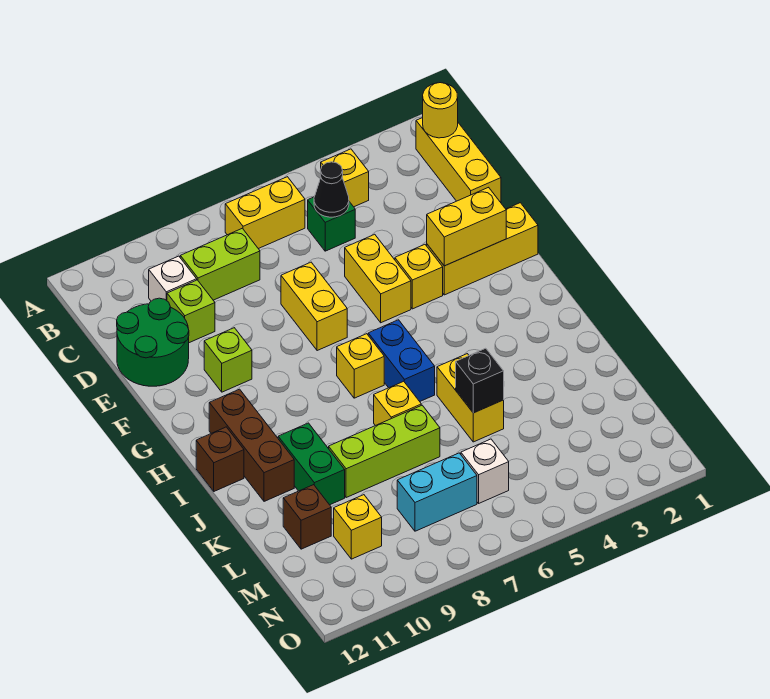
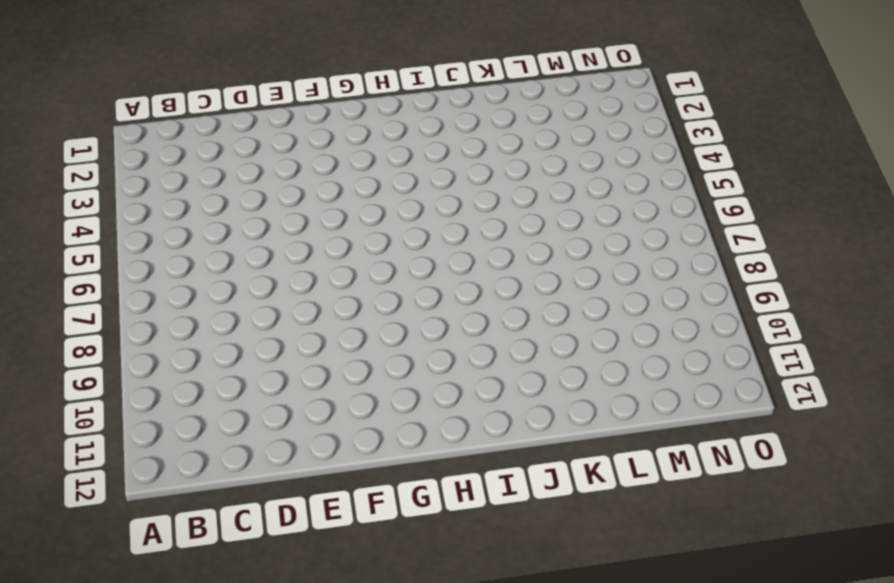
none -> yellow brick B1:D1 level 1
none -> yellow brick B4 level 1
none -> yellow brick B6:B7 level 1

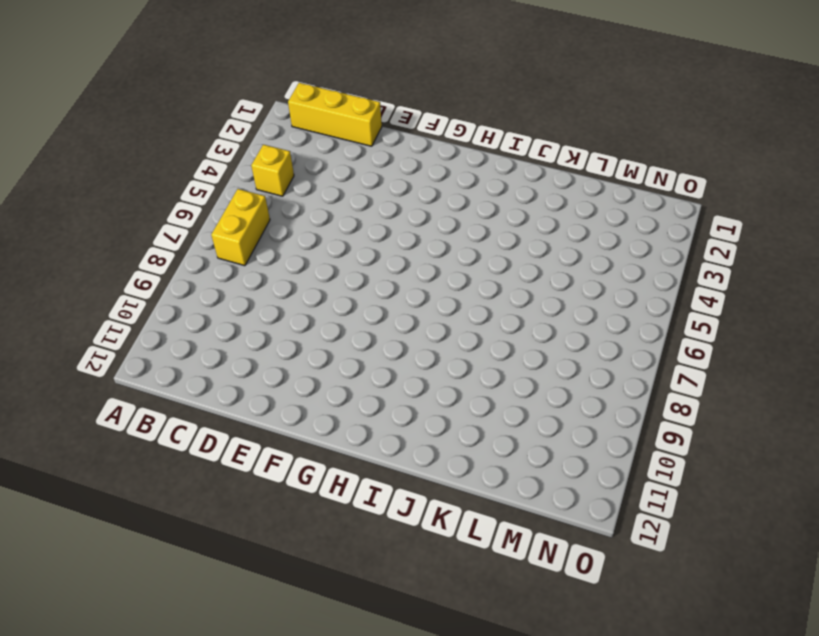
none -> green brick C5 level 1
none -> lime brick C8:C9 level 1
none -> white brick C10 level 1

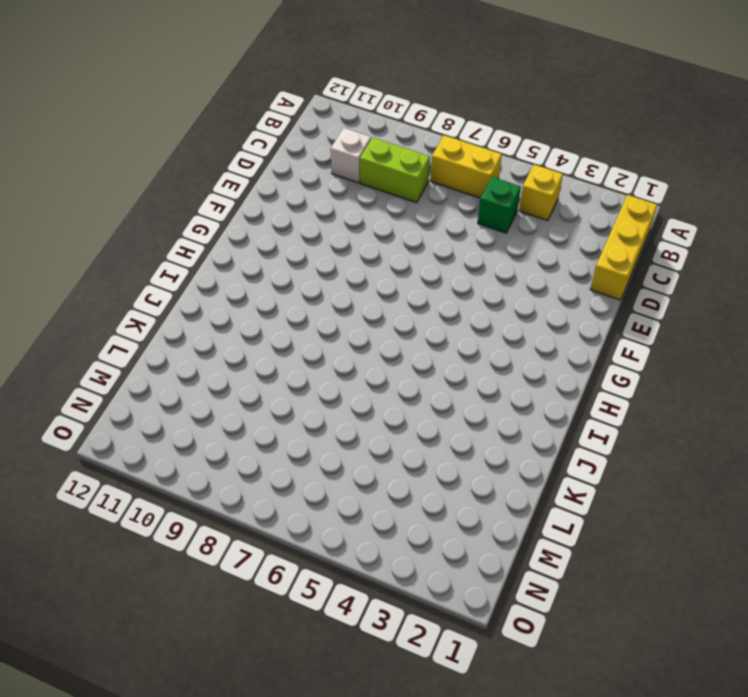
none -> lime brick D10 level 1
none -> green round brick D11:E12 level 1
none -> yellow brick E5:F5 level 1

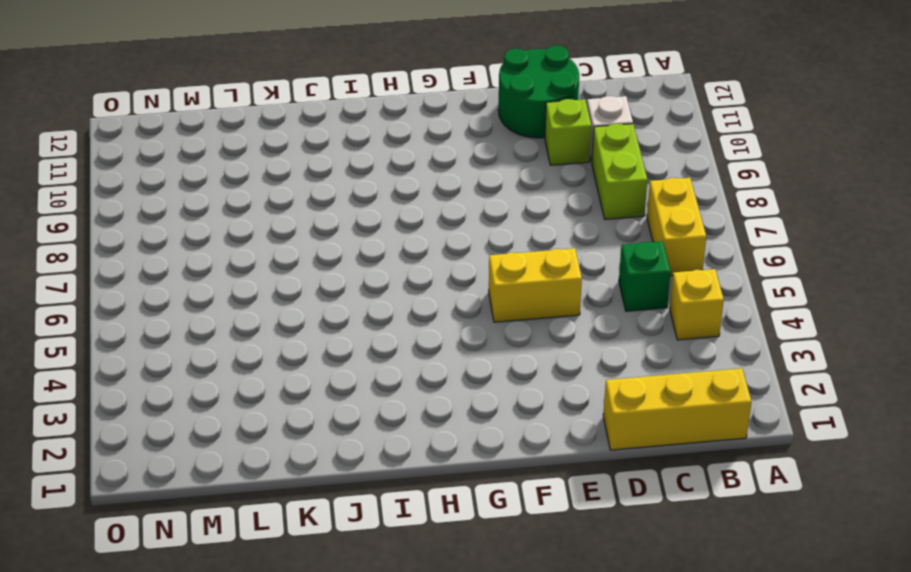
none -> yellow brick E7:F7 level 1
none -> yellow brick F1:F3 level 1
none -> yellow brick F4 level 1

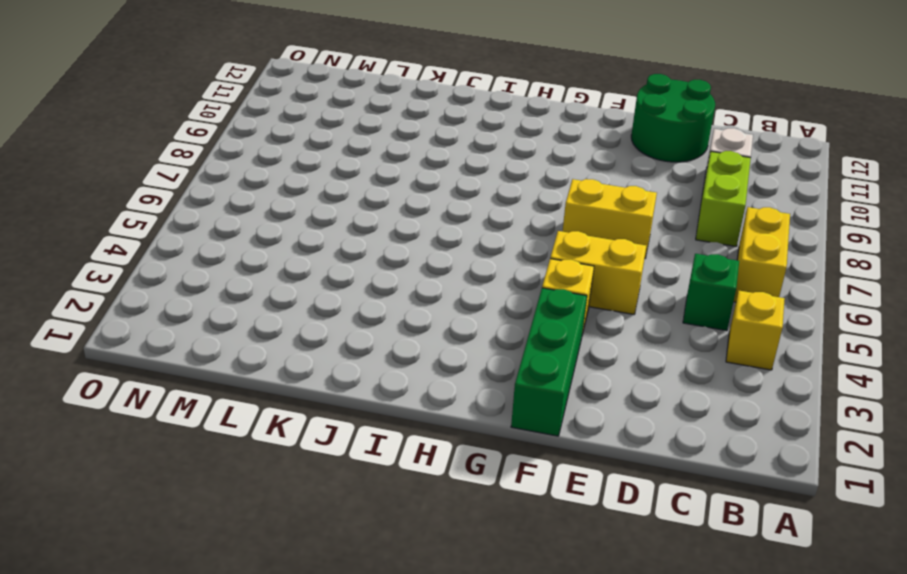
green brick F1:F3 level 1 -> yellow brick F1:F3 level 1
none -> yellow brick B1:D1 level 1
none -> lime brick D10 level 1
none -> lime brick F10 level 1

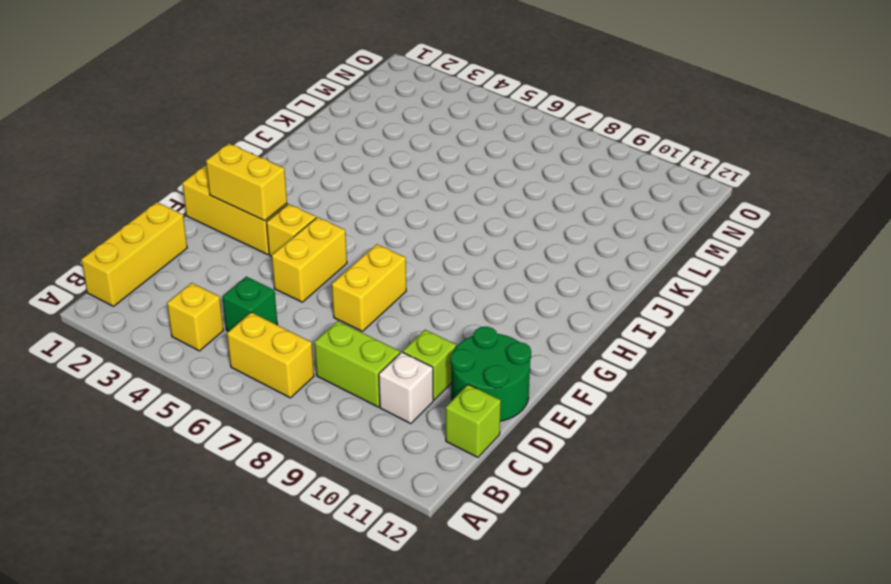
lime brick C12 level 1 -> lime brick F10 level 1
none -> blue brick H6:I6 level 1
none -> yellow brick H7 level 1
none -> brown brick H11:J11 level 1

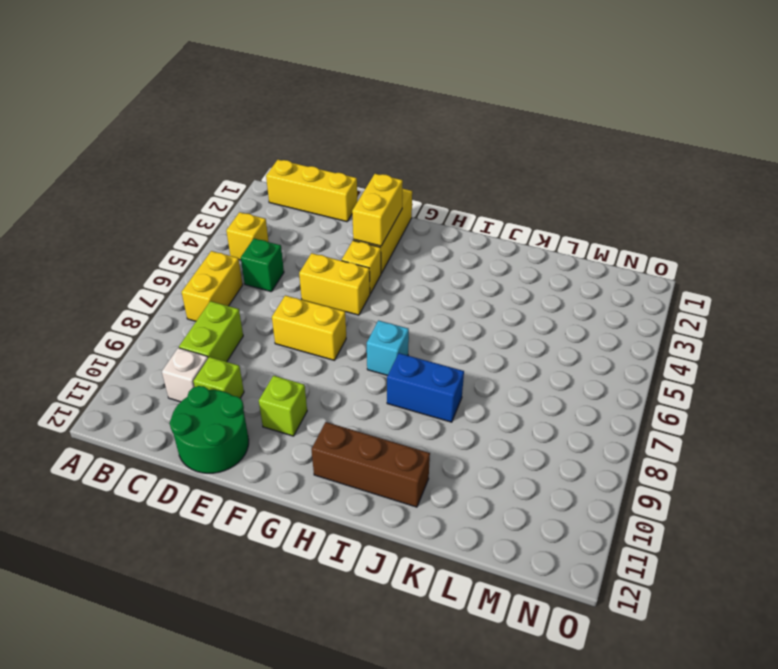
cyan brick H7 level 1 -> yellow brick H7 level 1
blue brick I8:J8 level 1 -> blue brick H6:I6 level 1
none -> brown brick I12 level 1
none -> yellow brick J5:K5 level 1
none -> yellow brick J7 level 1

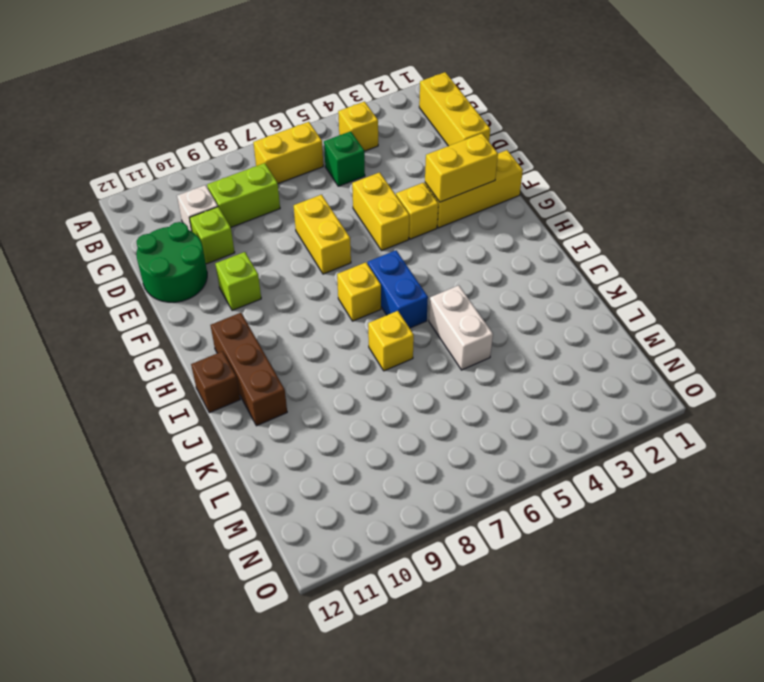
white brick J5:K5 level 1 -> yellow brick J5:K5 level 1
none -> green brick J10:K10 level 1
none -> lime brick K7:K9 level 1
none -> brown brick L11 level 1

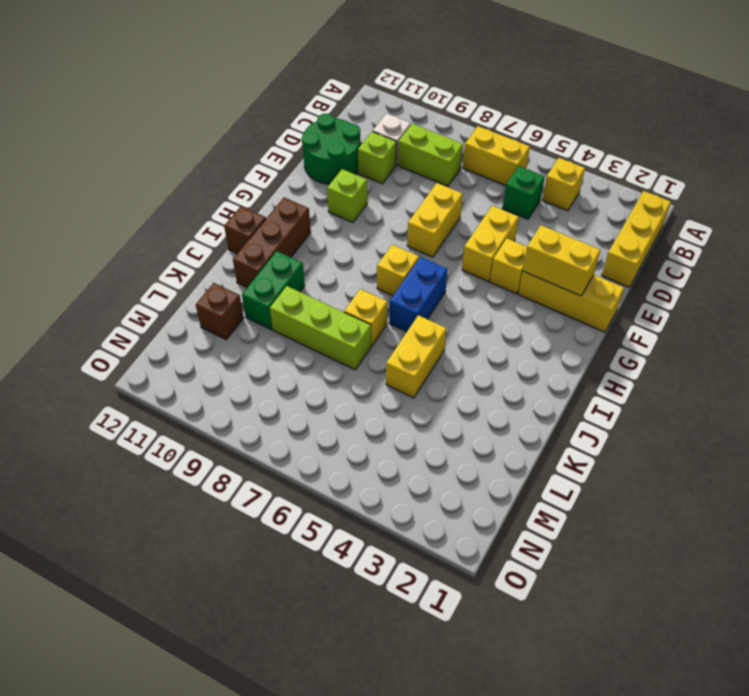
none -> white brick M6 level 1
none -> cyan brick M7:M8 level 1
none -> yellow brick M10 level 1

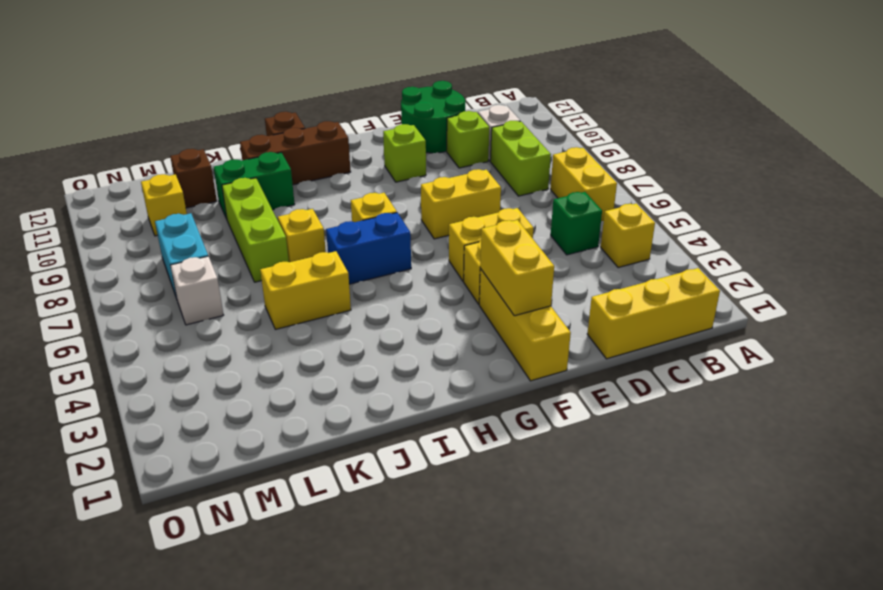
none -> yellow round brick B1 level 2
none -> black cone C5 level 2
none -> black brick K5 level 2

